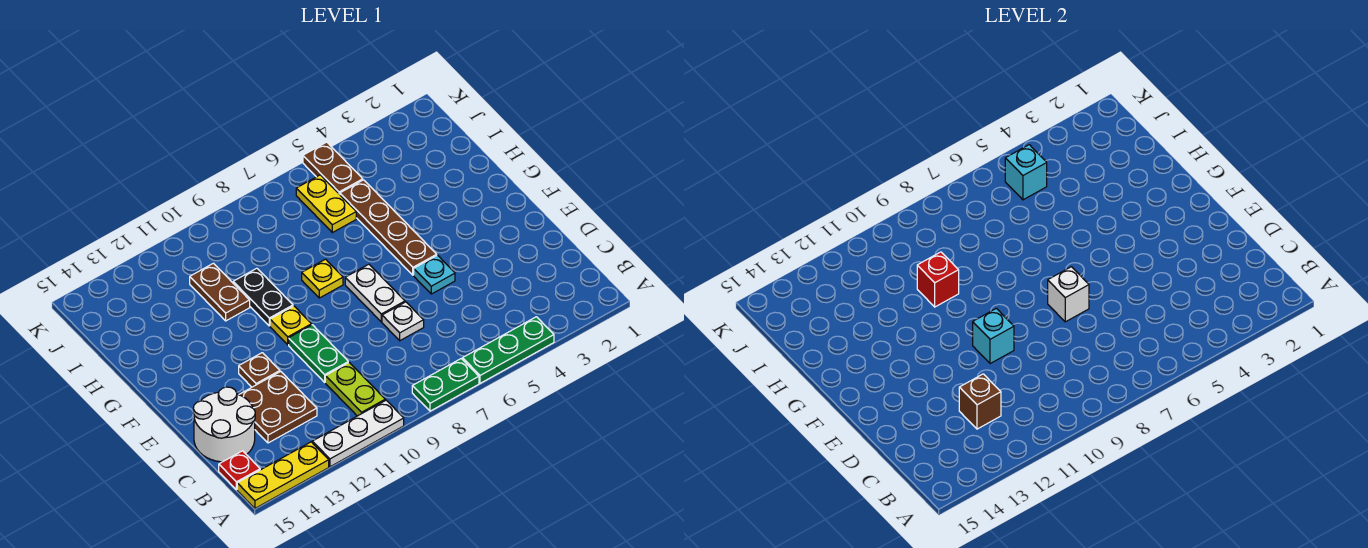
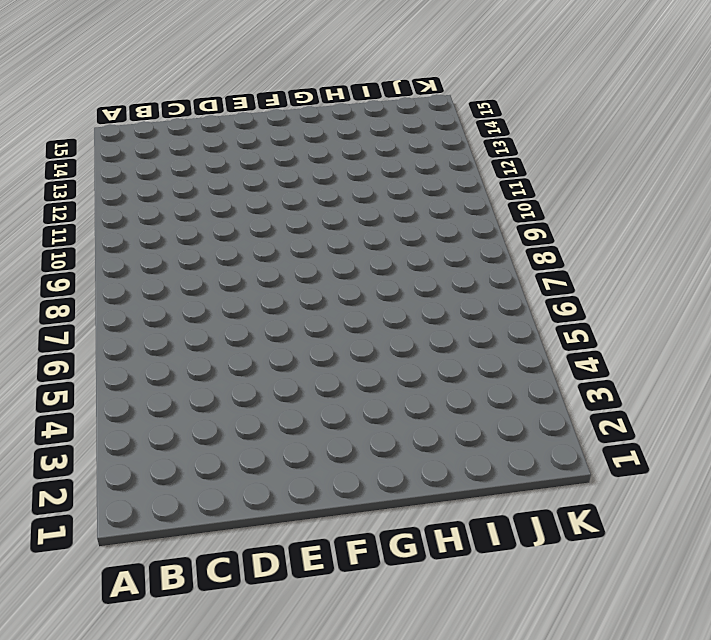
none -> green plate A4:A6 level 1
none -> green plate A7:A8 level 1
none -> white plate A10:A12 level 1

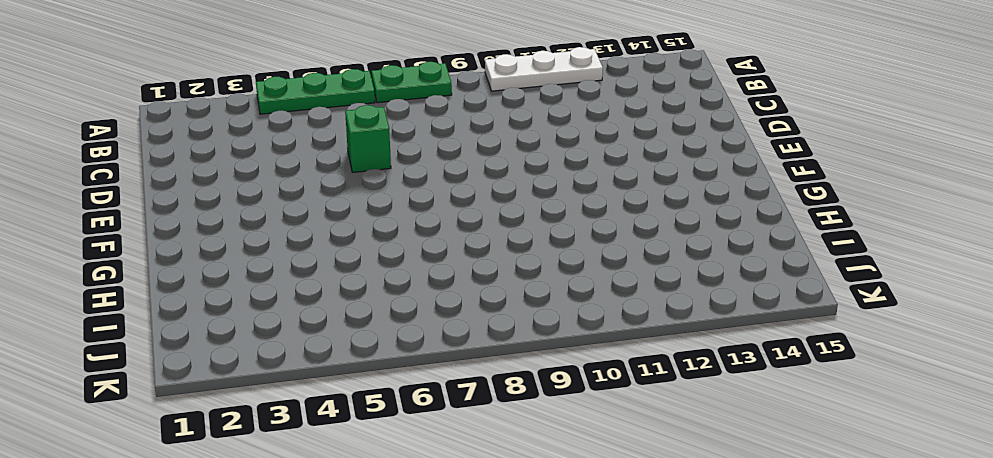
green brick D6 level 1 -> none
none -> yellow plate A13:A15 level 1
none -> lime plate B10:C10 level 1
none -> red plate B15 level 1

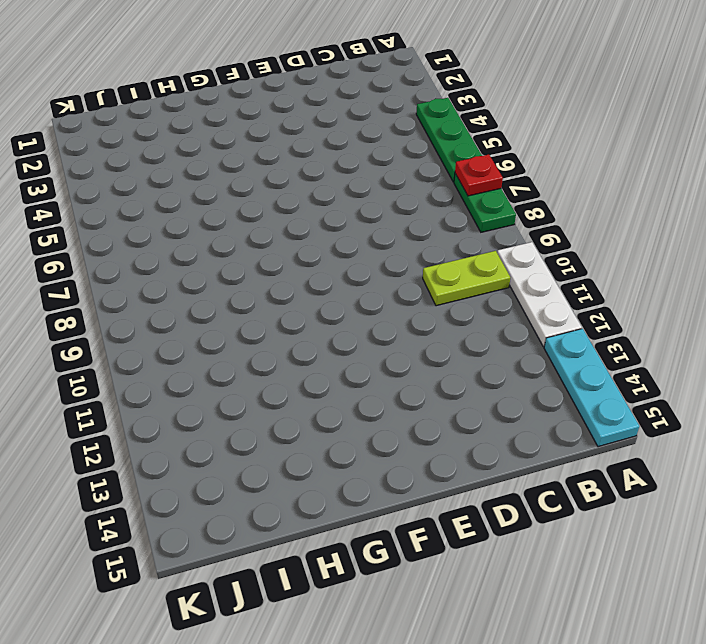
red plate A7 level 2 -> red plate B15 level 1
cyan plate A13:A15 level 1 -> yellow plate A13:A15 level 1
none -> brown plate C12:D13 level 1
none -> white round brick C14:D15 level 1
none -> white plate D7 level 1

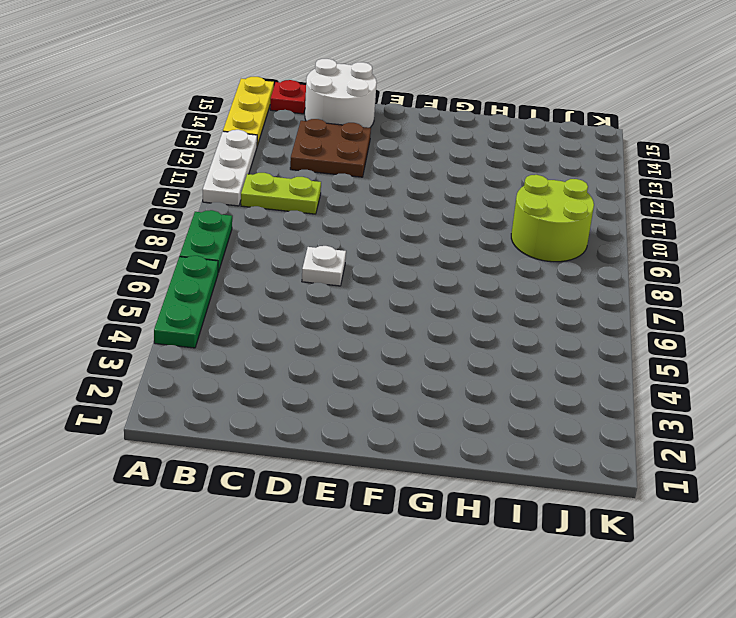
lime round brick I9:J10 level 1 -> none
none -> green plate D10:E10 level 1
none -> cyan plate E5 level 1
none -> white plate E7:F7 level 1

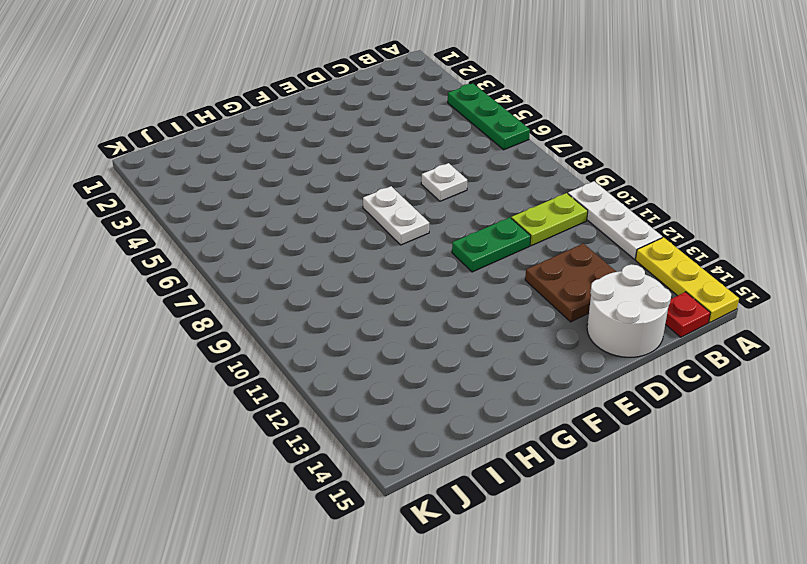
white plate F7:F8 level 1 -> white plate E7:F7 level 1
none -> green plate A7:A8 level 1
none -> cyan plate E5 level 1
none -> brown plate E12 level 1

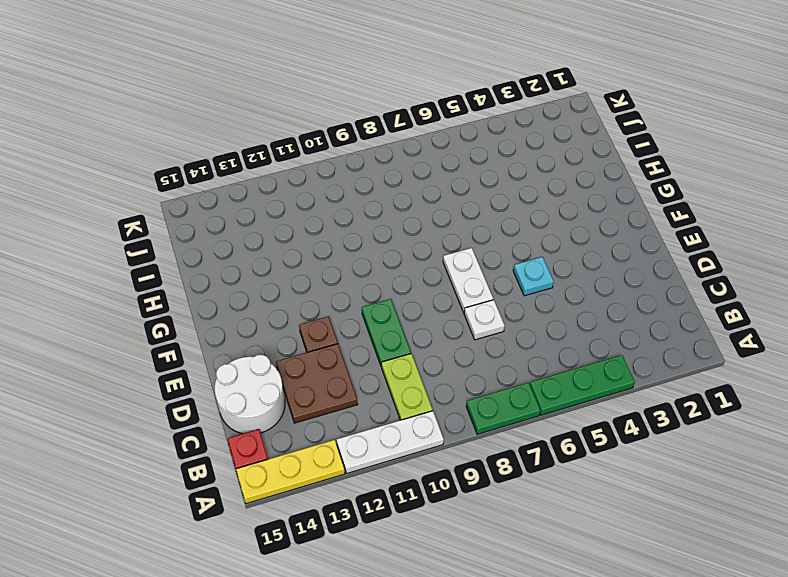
none -> brown plate F5:I5 level 1
none -> yellow plate F10 level 1
none -> yellow plate G8 level 1

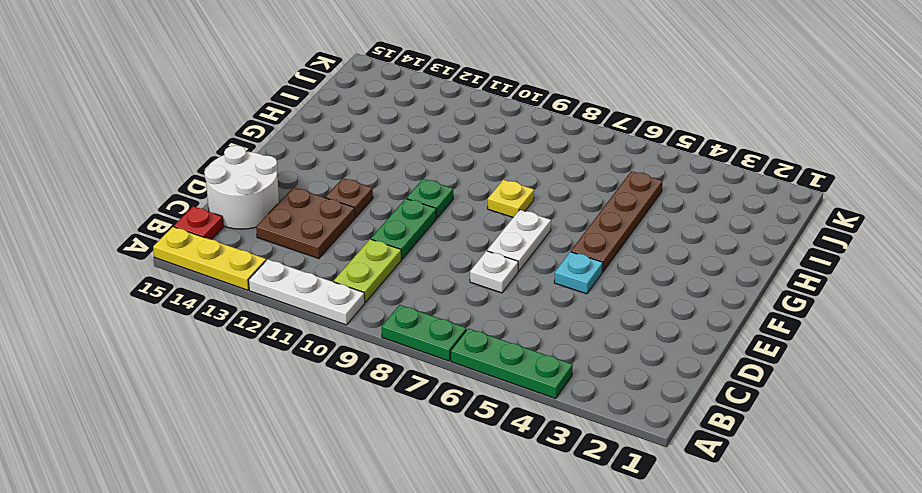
green plate F10 level 1 -> yellow plate F10 level 1
none -> black plate G10:H10 level 1
none -> brown plate H11:I11 level 1
none -> yellow plate I6:J6 level 1

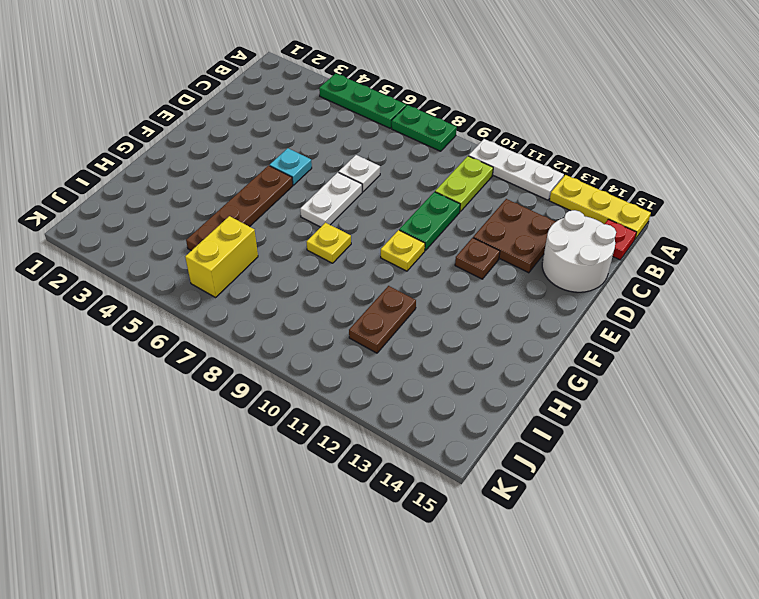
yellow brick I6:J6 level 1 -> yellow plate I6:J6 level 1
none -> black plate G10:H10 level 1
none -> brown plate J5:K5 level 1
none -> brown brick C12 level 2

